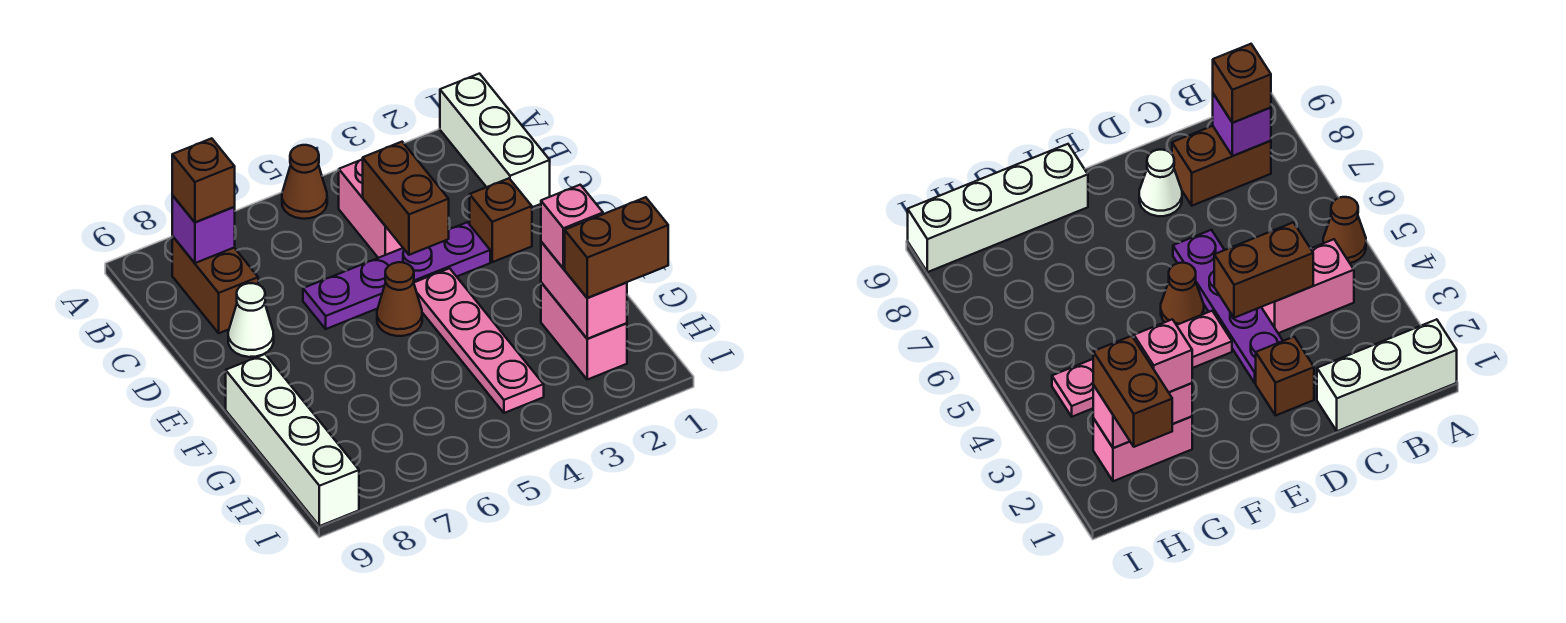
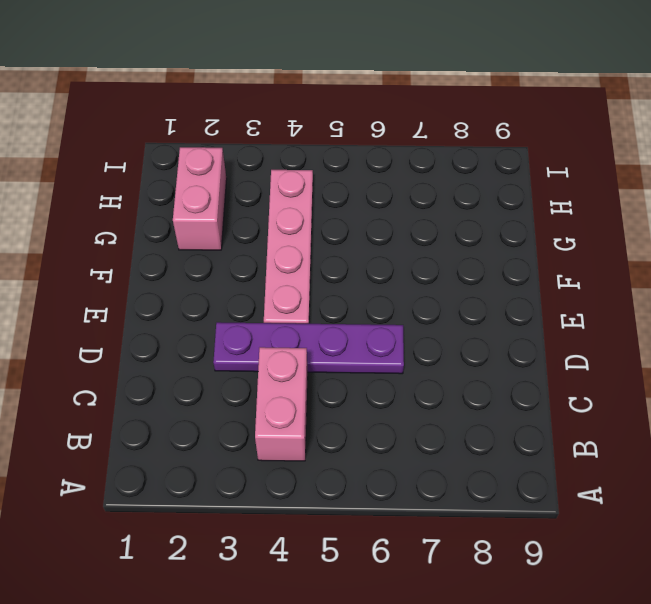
none -> white brick A1:C1 level 1
none -> brown cone A5 level 1
none -> brown brick B8:C8 level 1

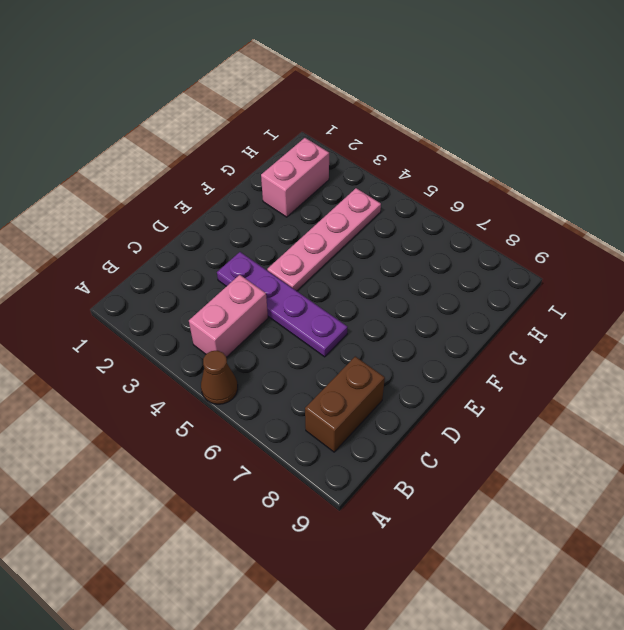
none -> white brick A1:C1 level 1
none -> brown brick D2 level 1
none -> white cone D8 level 1

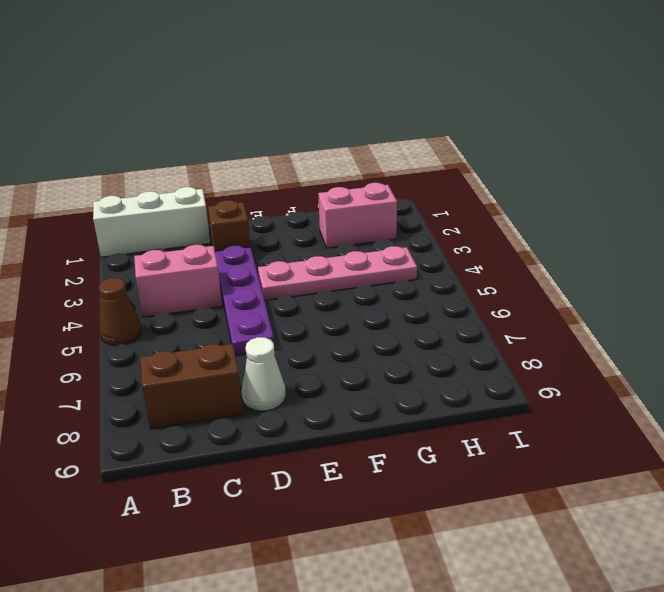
none -> brown cone E5 level 1
none -> white brick F9:I9 level 1
none -> purple brick B8 level 2

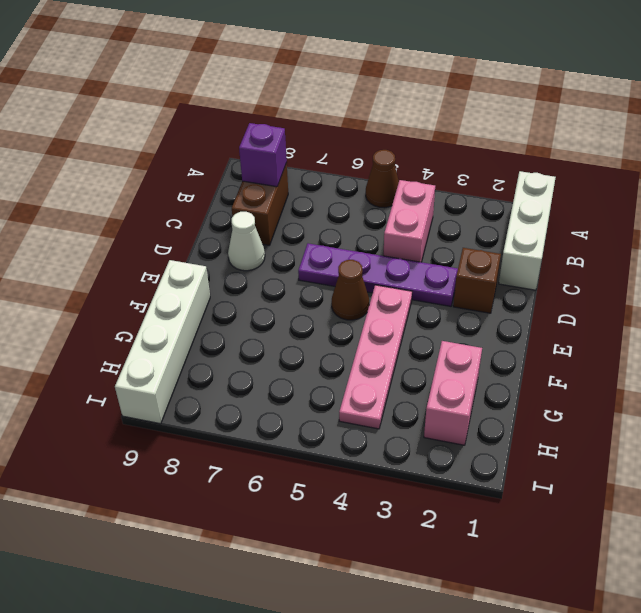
none -> brown brick C4:D4 level 2
none -> pink brick G2:H2 level 2
none -> brown brick B8 level 3

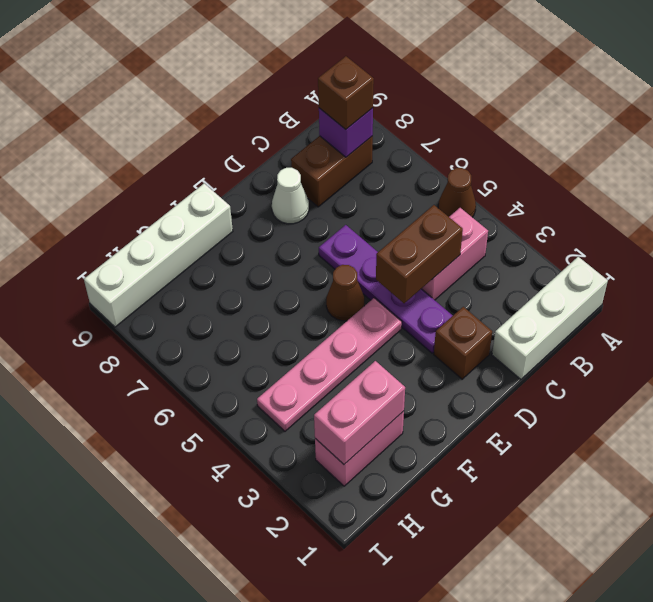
none -> pink brick G2 level 3
none -> brown brick H1:H2 level 3

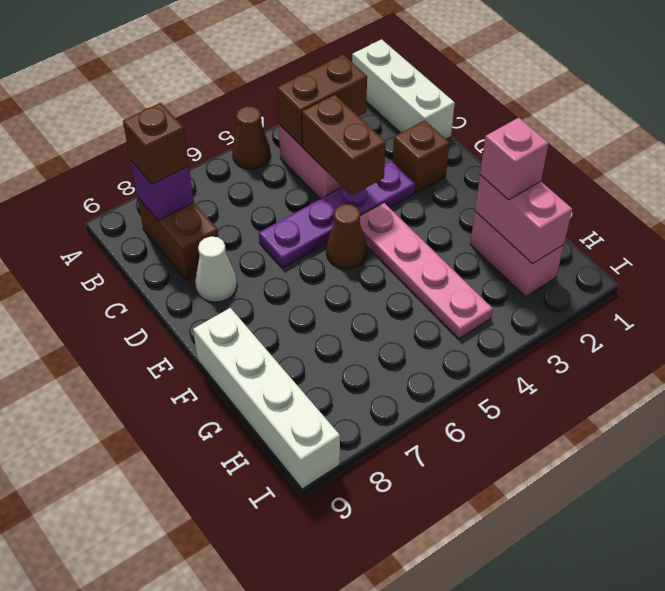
brown brick B3:B4 level 2 -> brown brick H1:H2 level 3

